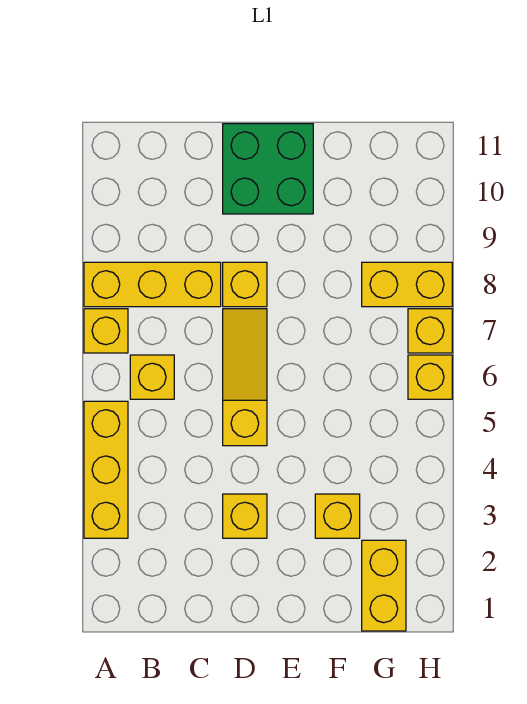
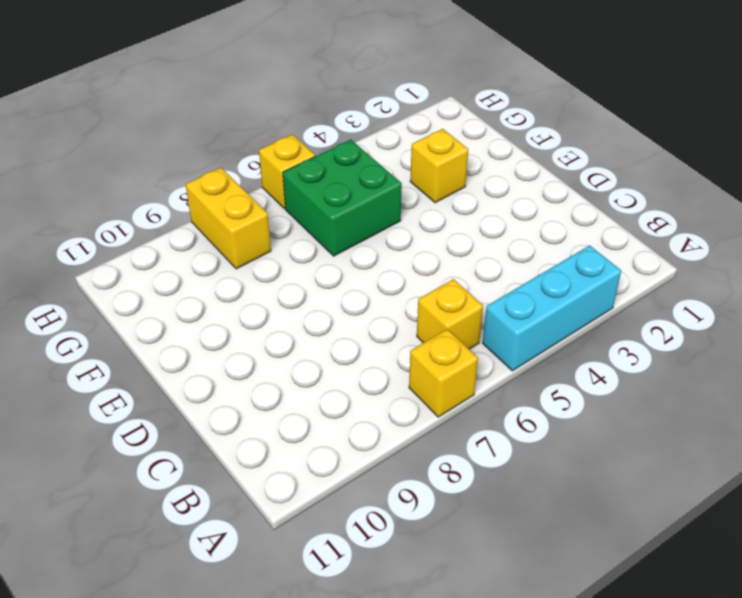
cyan brick A3:A5 level 1 -> yellow brick A3:A5 level 1
green brick F5:G6 level 1 -> green brick D10:E11 level 1
none -> yellow brick A8:C8 level 1
none -> yellow brick D3 level 1
none -> yellow slope D5:D7 level 1 top 5

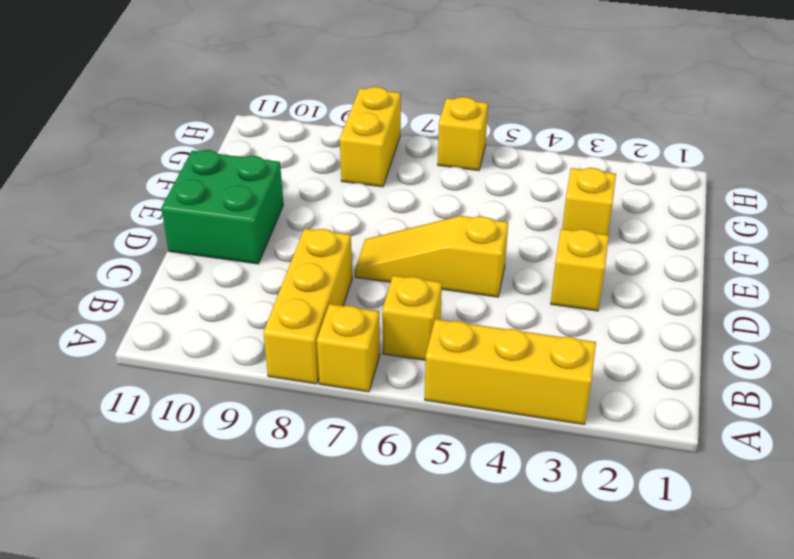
none -> yellow brick D8 level 1
none -> yellow brick G1:G2 level 1
none -> yellow brick H7 level 1

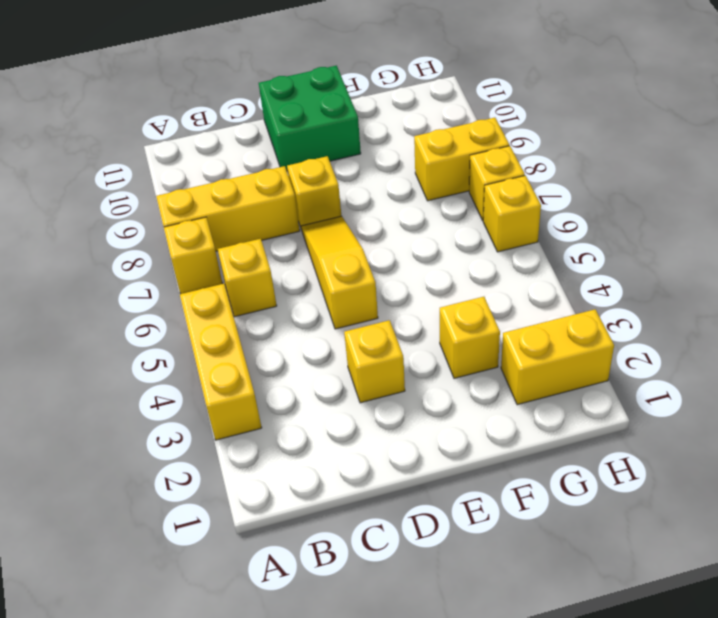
yellow brick G2:H2 level 1 -> yellow brick G1:G2 level 1

